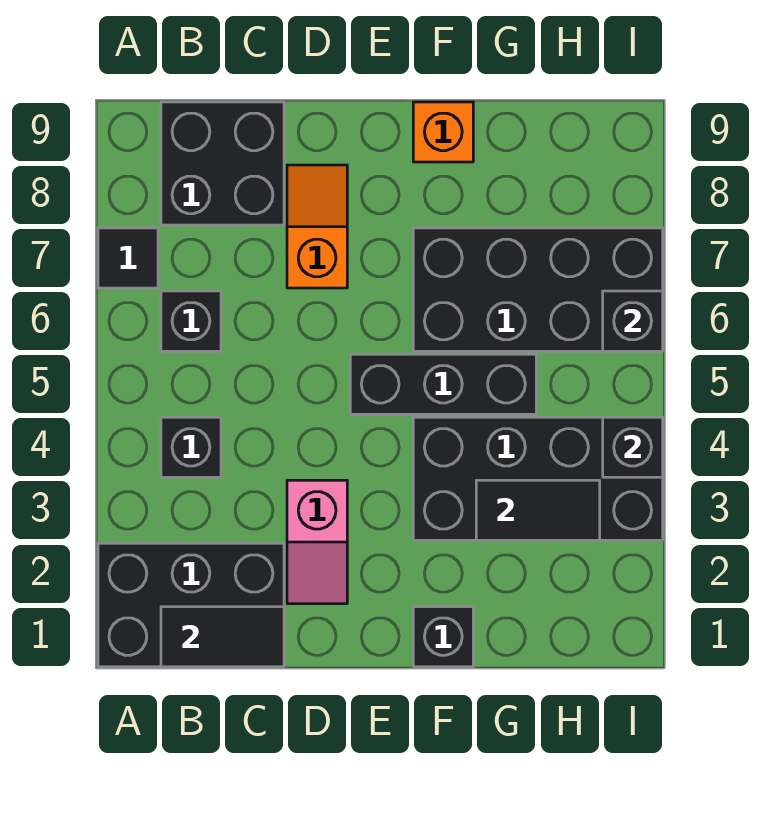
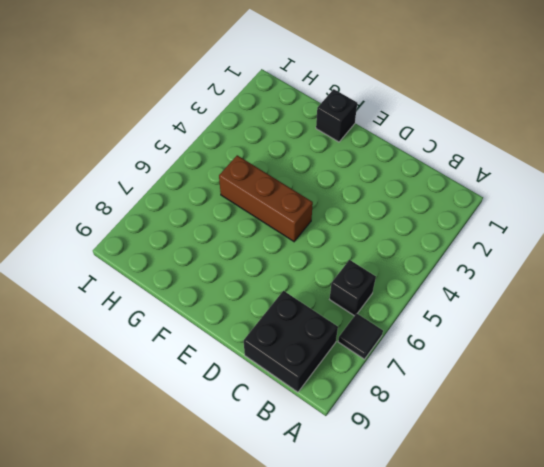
brown brick E5:G5 level 1 -> black brick E5:G5 level 1
none -> black brick A1:C2 level 1
none -> black brick B4 level 1
none -> pink slope D2:D3 level 1 top 3

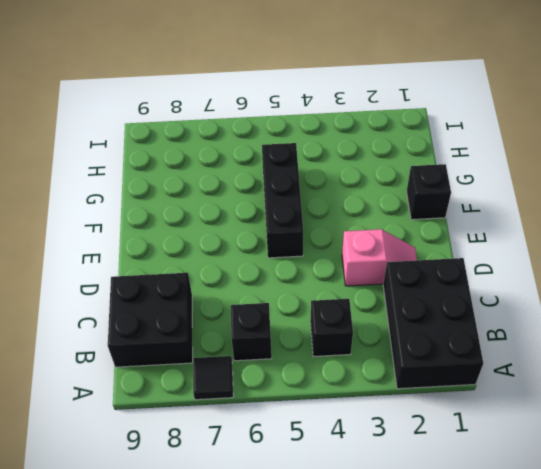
none -> orange slope D7:D8 level 1 top 7
none -> black brick F3:I4 level 1
none -> black brick F6:I7 level 1

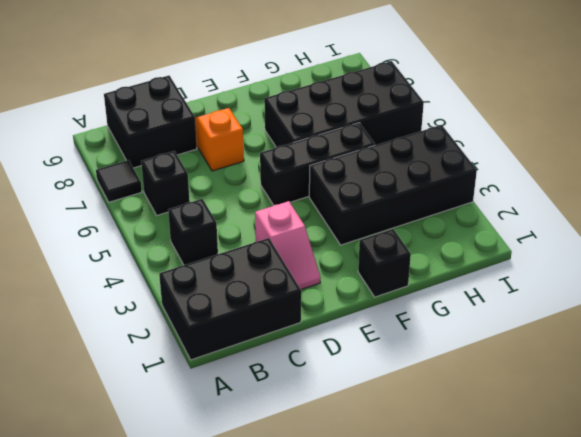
none -> orange brick F9 level 1
none -> black tile B1:C1 level 2
none -> black tile G3:H3 level 2

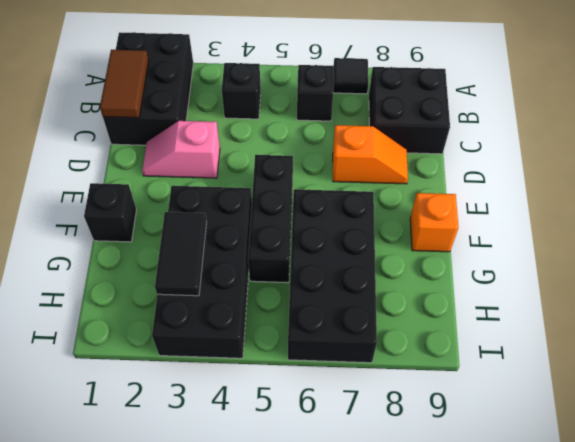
brown tile B1:C1 level 2 -> black tile B1:C1 level 2
none -> black brick I4 level 2
none -> black brick I6 level 2

